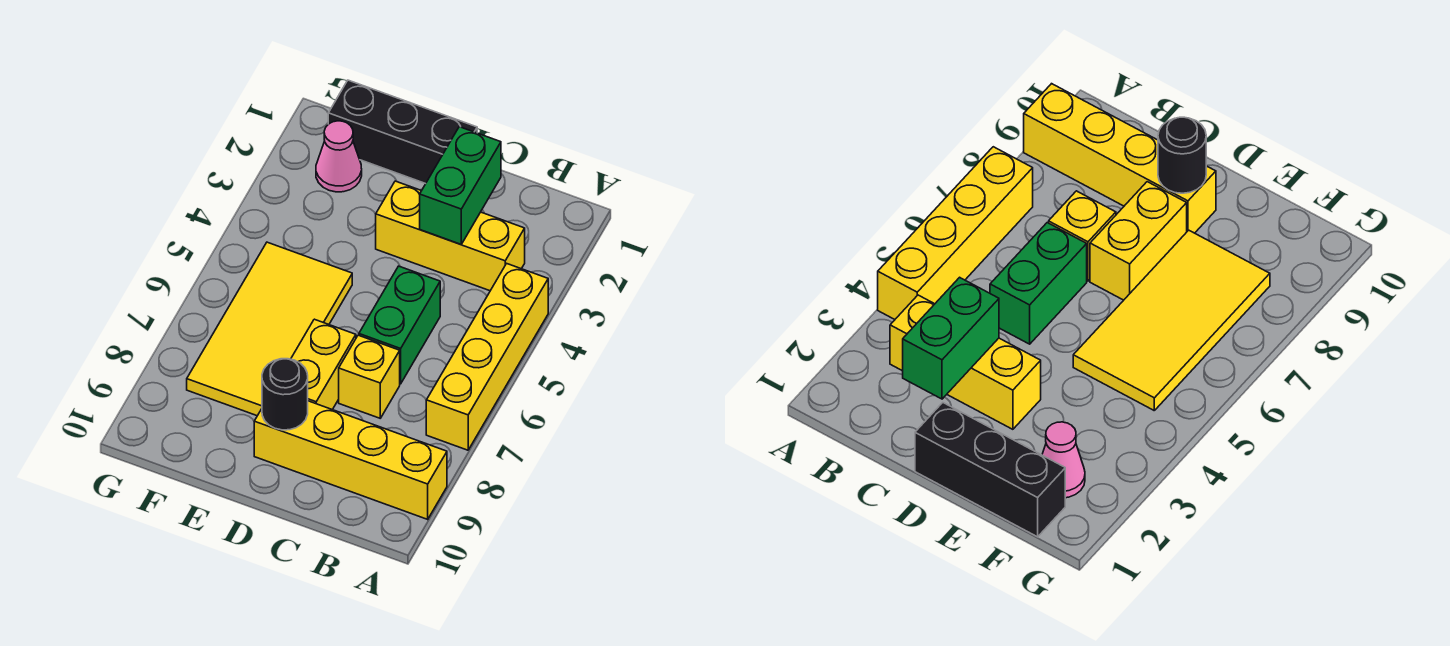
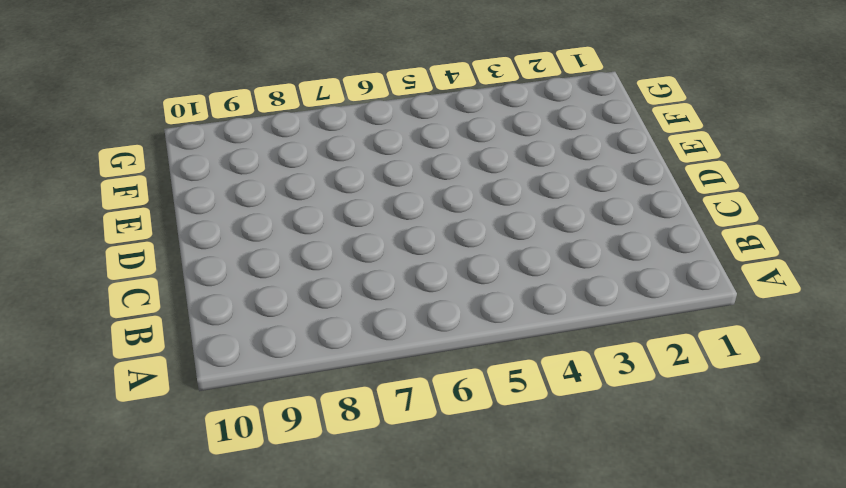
none -> yellow brick A4:A7 level 1
none -> yellow brick A9:D9 level 1

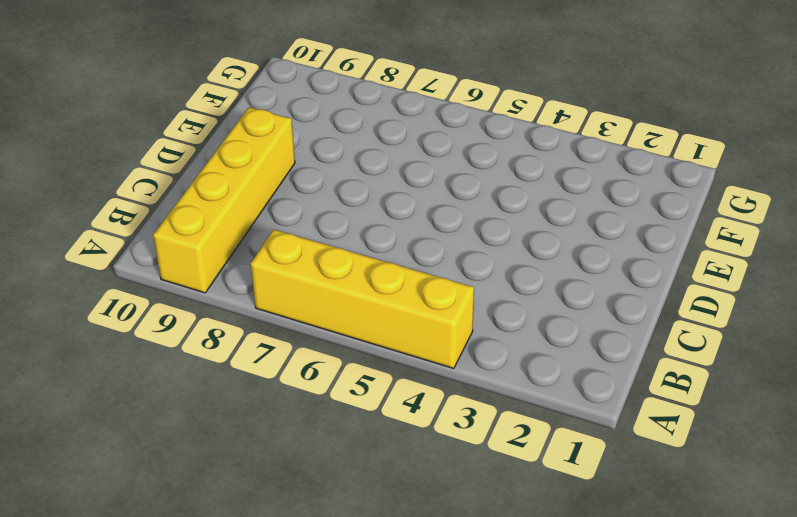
none -> yellow brick B3:D3 level 1
none -> green brick C5:C6 level 1

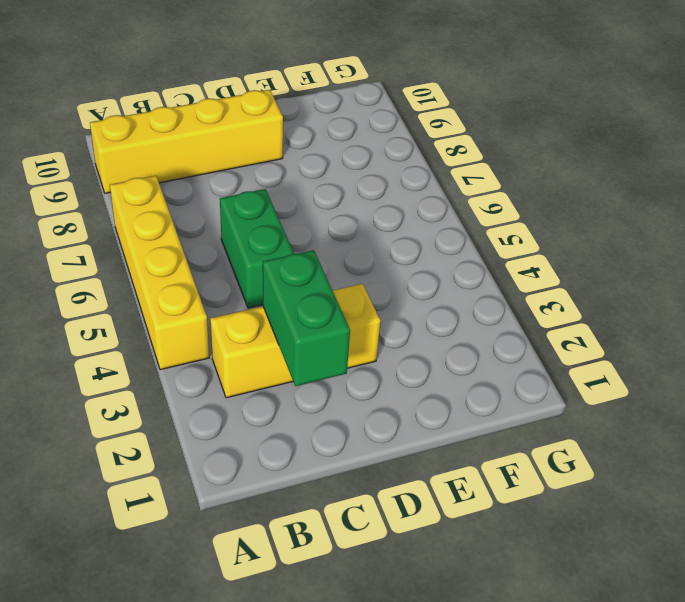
none -> yellow brick C7 level 1
none -> black brick D1:F1 level 1

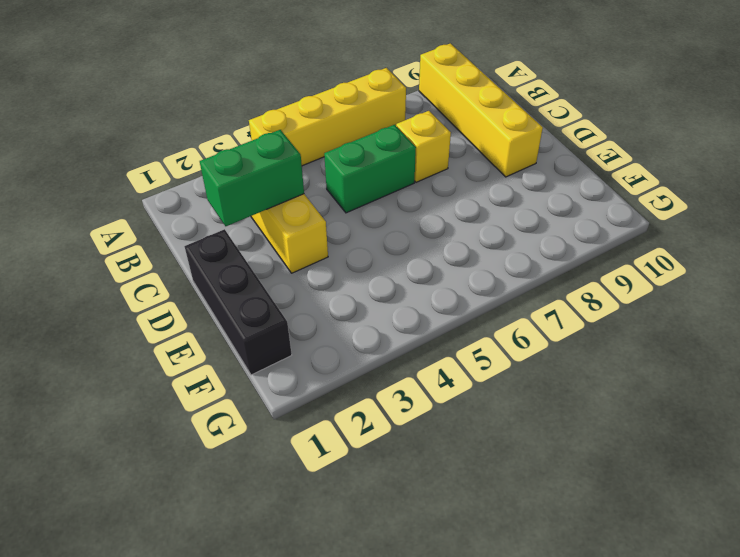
none -> yellow brick D7:D8 level 1
none -> yellow tile E5:F8 level 1

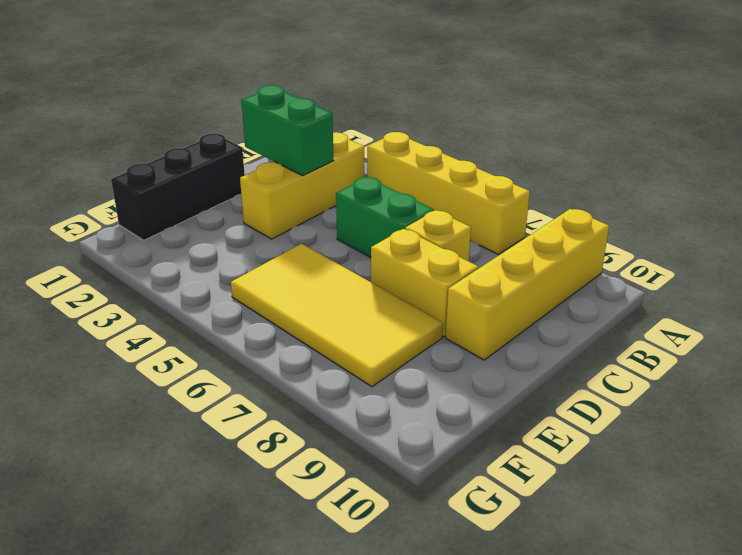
none -> pink cone F2 level 1
none -> black round brick D9 level 2

